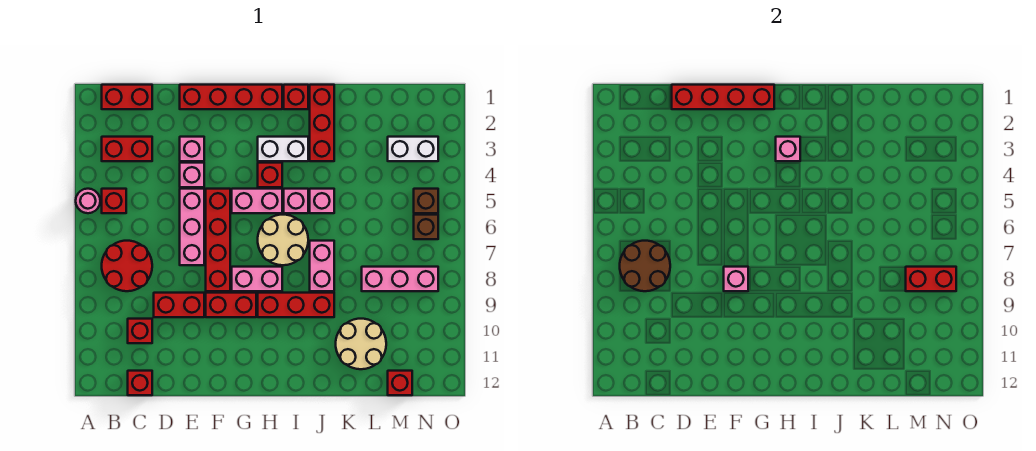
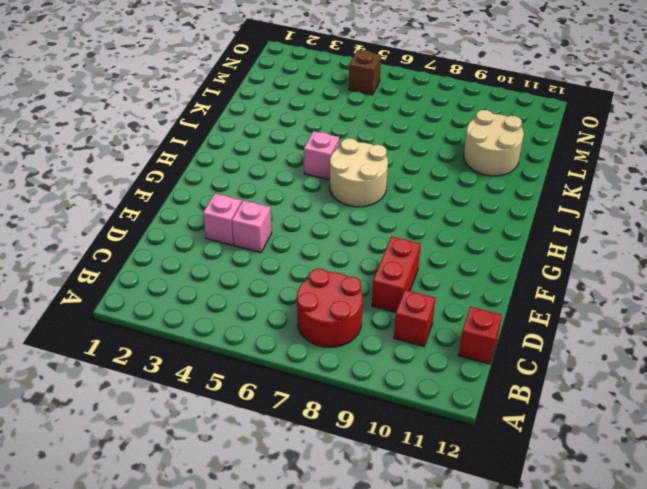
none -> pink round brick A5 level 1
none -> red brick B1:C1 level 1
none -> red brick B3:C3 level 1
none -> red brick B5 level 1

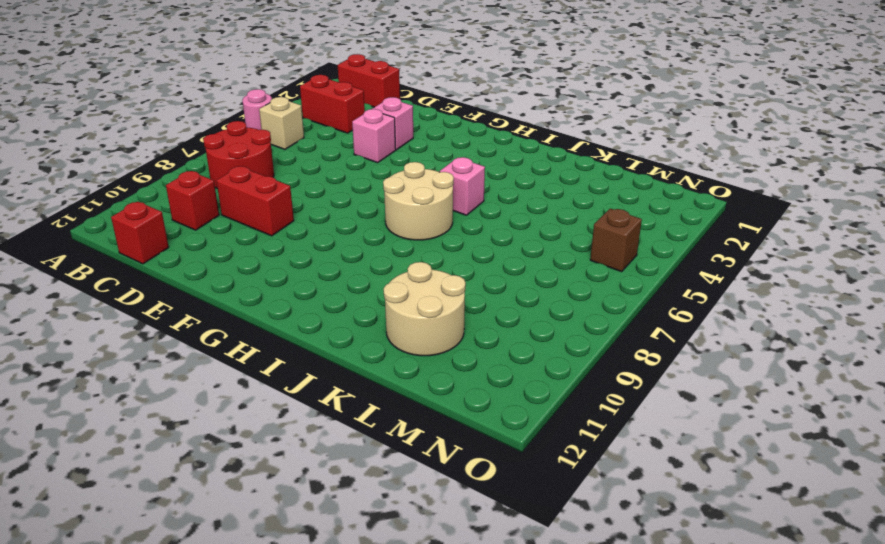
tan brick B5 level 1 -> red brick B5 level 1
none -> red brick E1:H1 level 1
none -> pink brick E5:E7 level 1
none -> red brick F5:F8 level 1
none -> red brick F9:G9 level 1

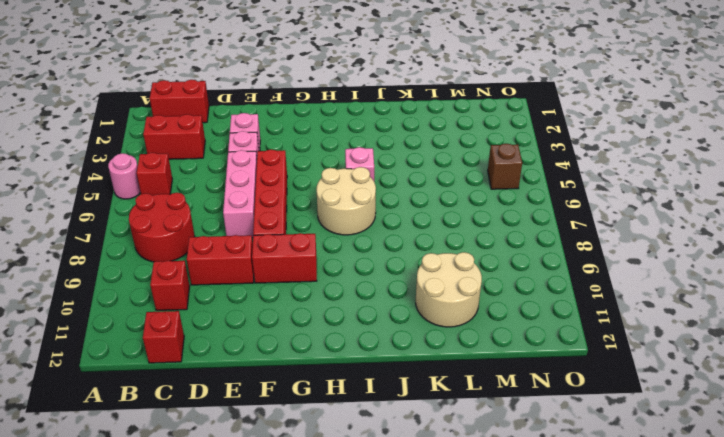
none -> red brick E1:H1 level 1
none -> pink brick G5:H5 level 1
none -> pink brick G8:H8 level 1
none -> white brick H3:I3 level 1

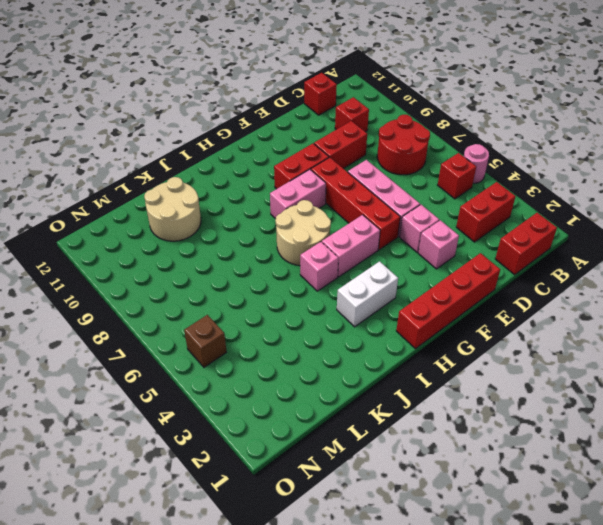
none -> red brick H4 level 1
none -> red brick H9:J9 level 1
none -> red brick I1 level 1
none -> red brick J1:J3 level 1

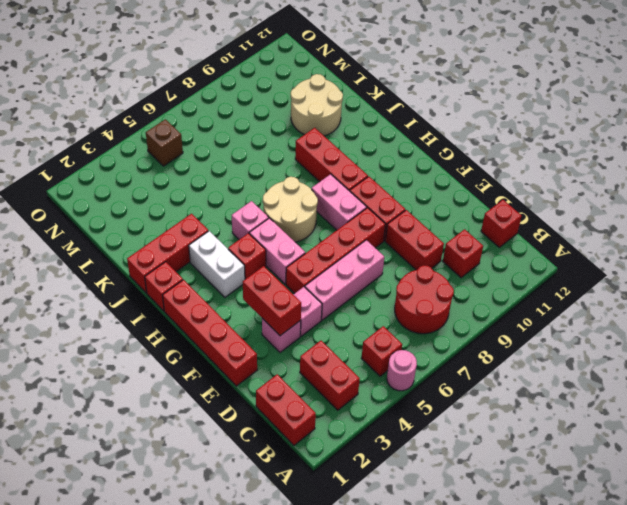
red brick E3:F3 level 2 -> red brick M8:N8 level 2
none -> pink brick J5 level 1
none -> pink brick J7:J8 level 1
none -> pink brick L8:N8 level 1
none -> white brick M3:N3 level 1

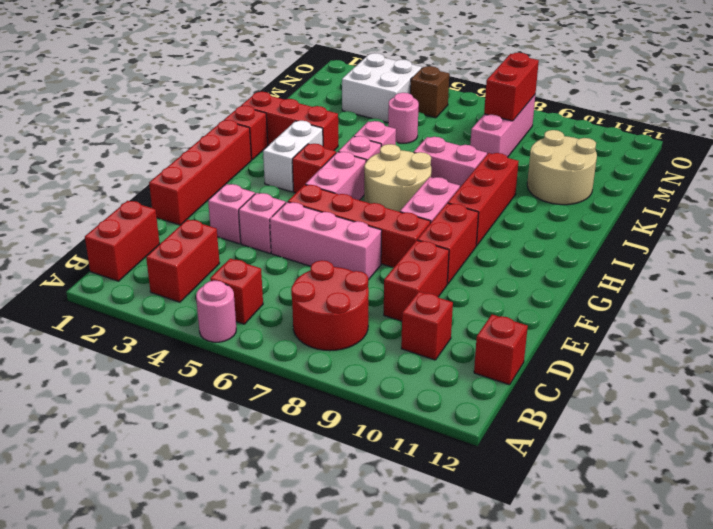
pink round brick L5 level 1 -> none
white brick M3:N4 level 1 -> white brick M3:N3 level 1
none -> red brick M12 level 1
none -> brown brick N6 level 1
none -> brown round brick B7:C8 level 2
none -> red brick D1:G1 level 2

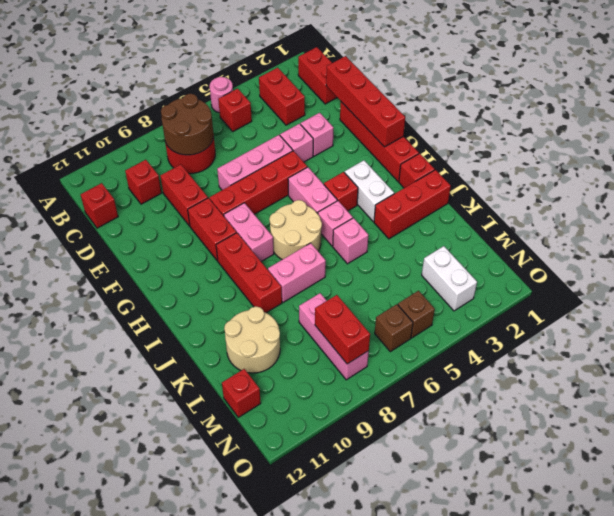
none -> pink brick F8 level 2
none -> pink brick H3 level 2

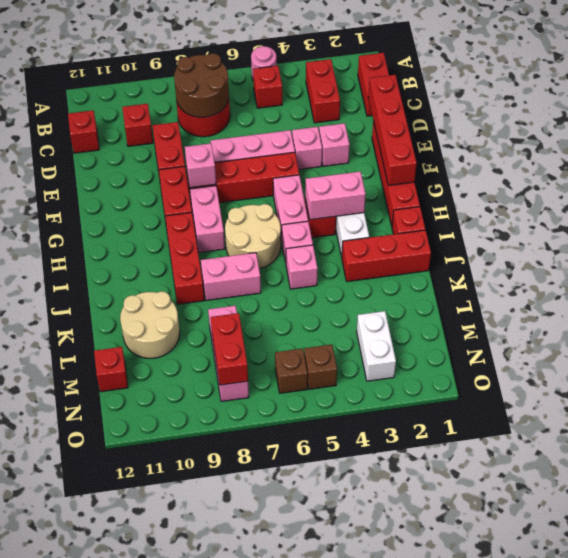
pink brick H3:H4 level 2 -> pink brick H3 level 2

